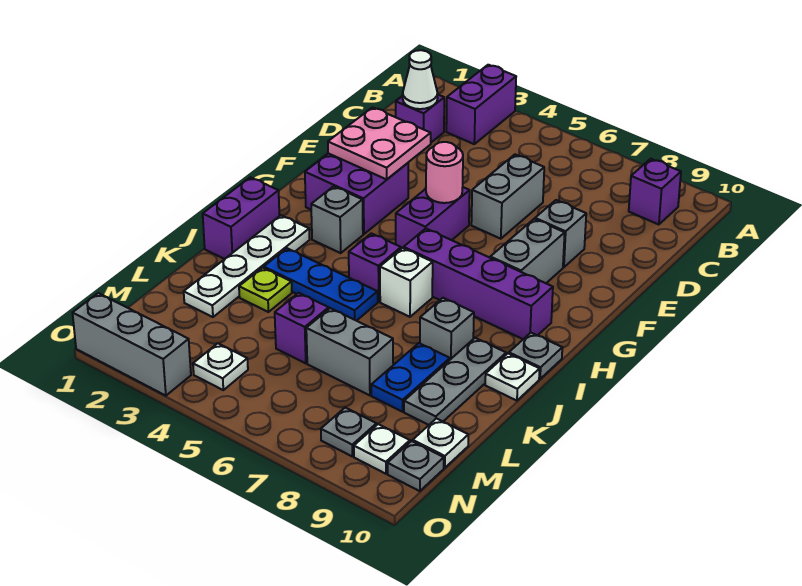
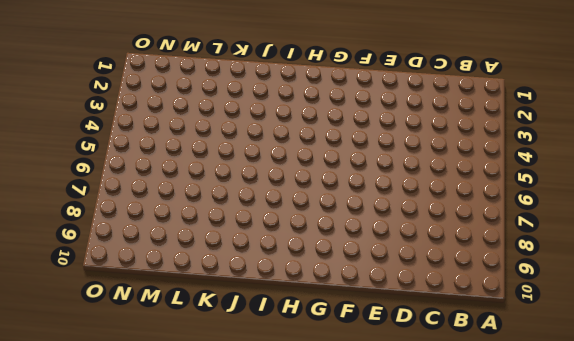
none -> purple brick A3:B3 level 1
none -> purple brick B9 level 1
none -> purple brick C2 level 1
none -> grey brick D6:E6 level 1

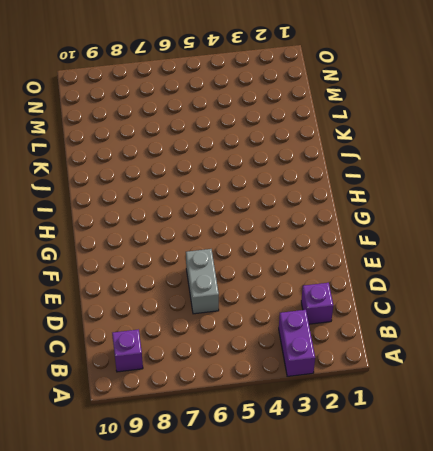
none -> grey brick E8 level 1
none -> purple brick F2:G3 level 1
none -> purple brick F5:G5 level 1
none -> grey brick F8:G8 level 1

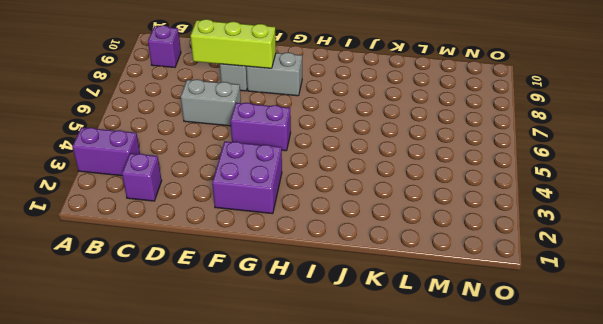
lime brick D8:F8 level 2 -> none
none -> grey brick H3 level 1
none -> purple brick H6:H9 level 1
none -> purple brick I1:J1 level 1
none -> white plate I2:L2 level 1

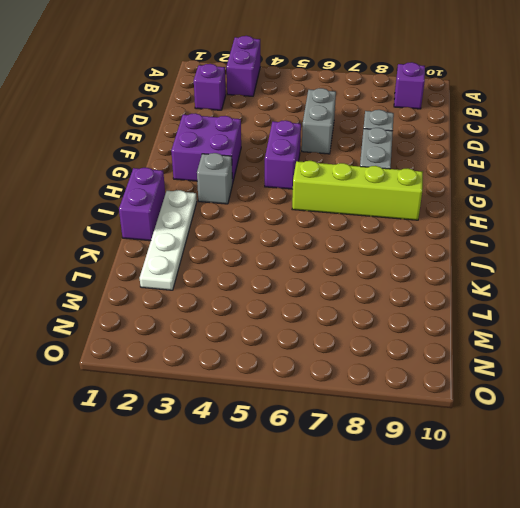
lime brick H6:H9 level 1 -> purple brick H6:H9 level 1
none -> purple brick I5 level 1
none -> white brick I6 level 1
none -> grey plate I10 level 1
none -> blue plate J3:J5 level 1

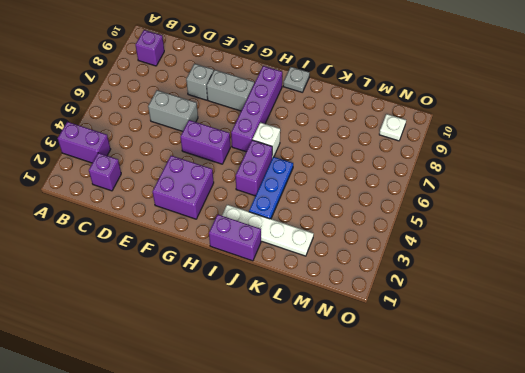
purple brick I4:I5 level 1 -> purple brick I5 level 1
none -> grey brick H3 level 1
none -> grey brick J8 level 1
none -> grey plate J9:L9 level 1
none -> white plate J10 level 1

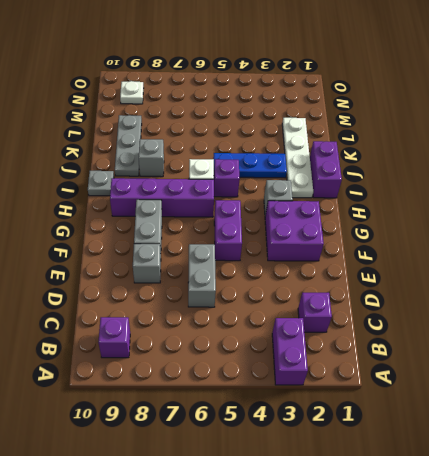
none -> white plate J10 level 1
none -> lime plate K3 level 1
none -> blue plate K8:L8 level 1
none -> purple brick L5 level 1

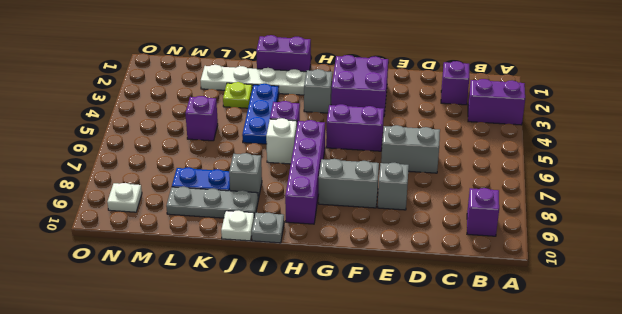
none -> grey brick L6:L7 level 1
none -> white plate M10 level 1
none -> white plate N4 level 1
none -> grey plate N8 level 1

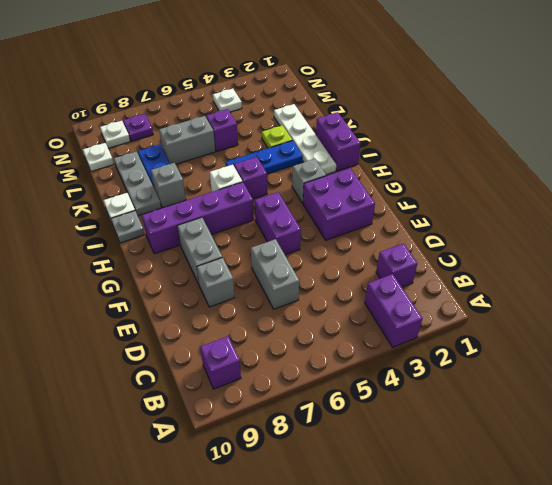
purple plate N8 level 1 -> grey plate N8 level 1
none -> grey plate N10 level 1
none -> grey brick O1:O3 level 1
none -> white cone C2 level 2
none -> pink plate E2:F3 level 2

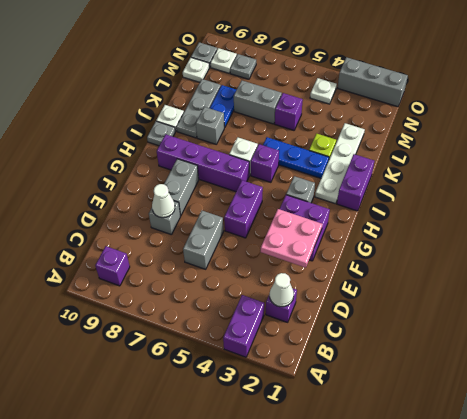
white cone E8 level 2 -> none
none -> pink round brick F5 level 2

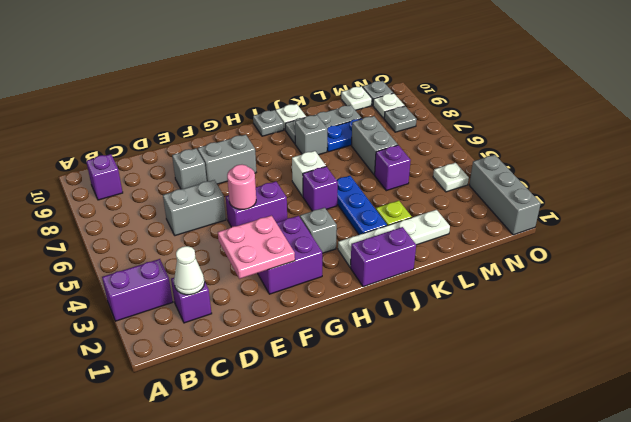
none -> purple brick H6:H9 level 1

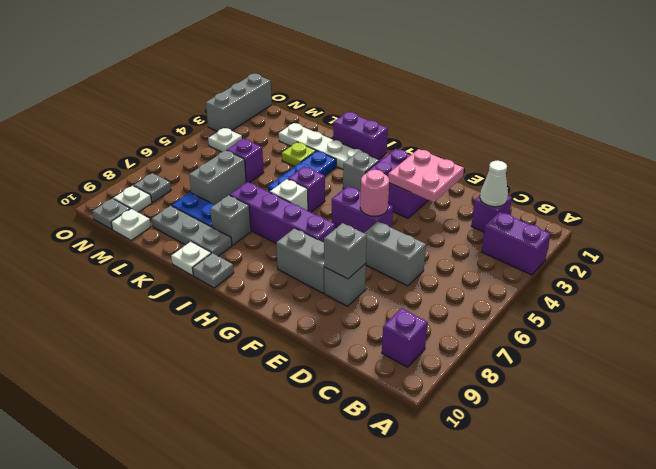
grey brick E8 level 2 -> none
purple brick G7:J7 level 1 -> purple brick H6:H9 level 1

